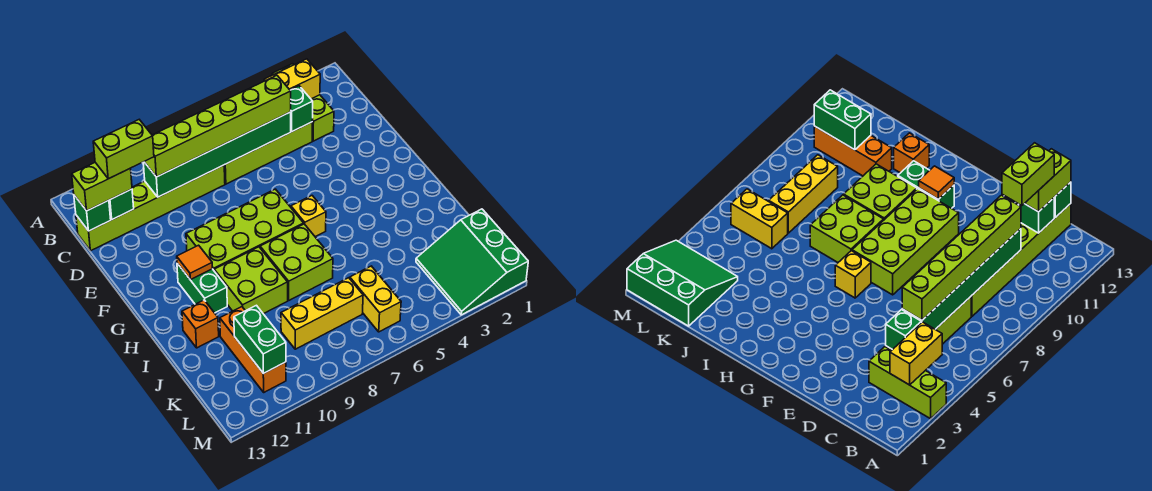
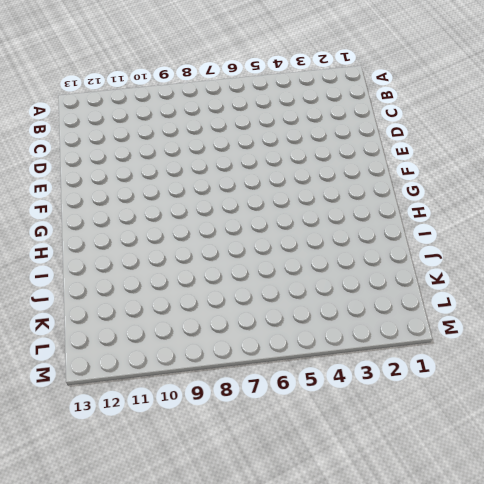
none -> lime brick A3:C3 level 1
none -> lime brick C4:C7 level 1
none -> lime brick C8:C13 level 1

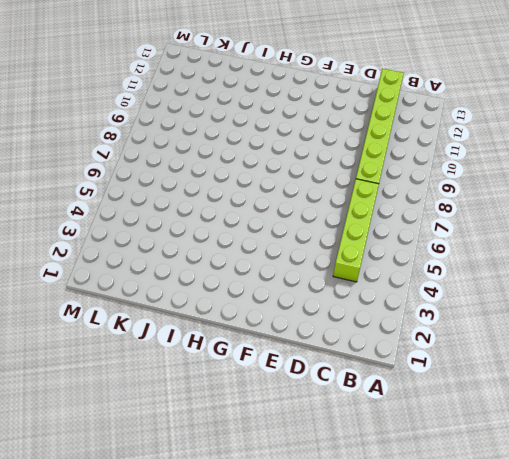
none -> lime brick A3:C3 level 1
none -> lime brick F7:G10 level 1
none -> yellow brick G6 level 1

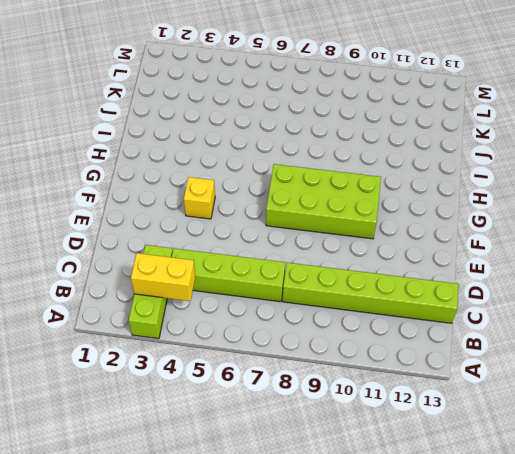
yellow brick F4 level 1 -> yellow brick G6 level 1
none -> green brick G11:H11 level 1
none -> lime brick H7:I8 level 1
none -> lime brick H9:I10 level 1

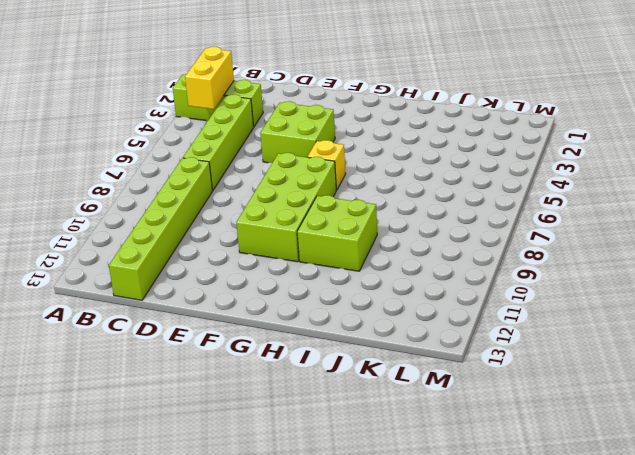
lime brick E4:F5 level 1 -> lime brick H7:I8 level 1
none -> green brick G11:H11 level 1
none -> orange brick I12 level 1
none -> orange brick J11:L11 level 1

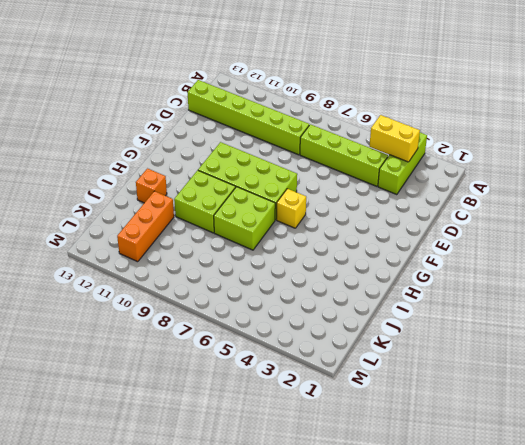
none -> green brick G11:H11 level 1
none -> green slope K1:M3 level 1 top 1
none -> yellow brick K6:L6 level 1

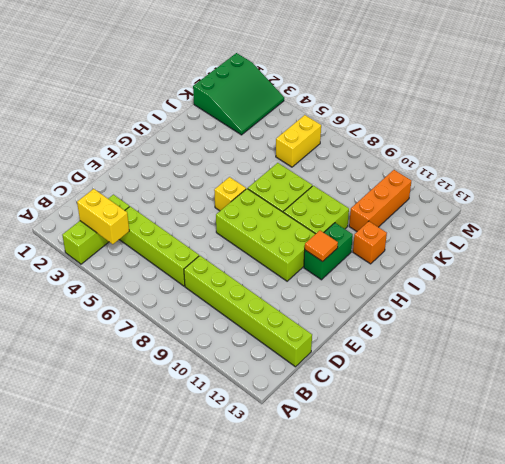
none -> yellow brick K7:K9 level 1
none -> green brick C4 level 2
none -> green brick C5:C10 level 2

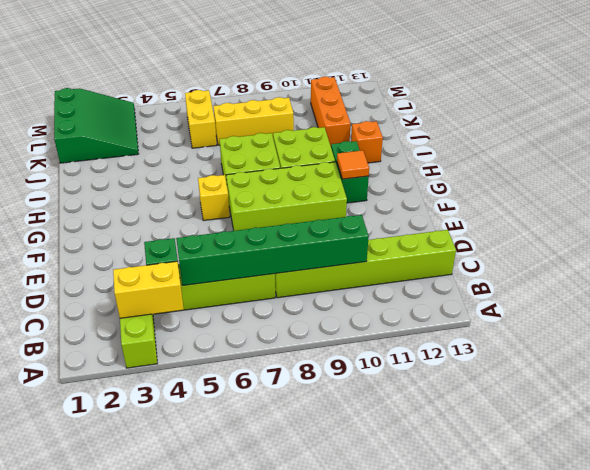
none -> green brick C12 level 2
none -> green brick C13 level 2
none -> green brick K11:L11 level 2

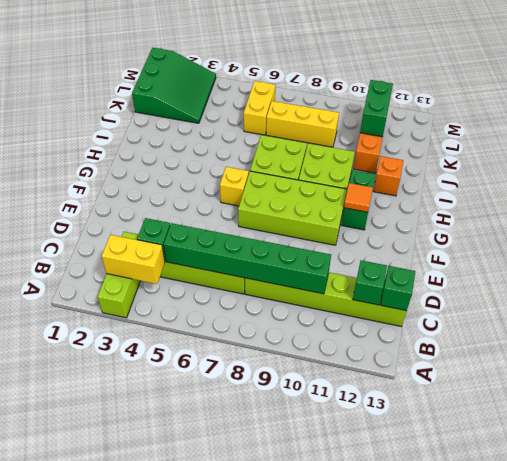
none -> lime brick C5:C10 level 3
none -> lime brick C12:C13 level 3
none -> lime brick C11:C12 level 4

